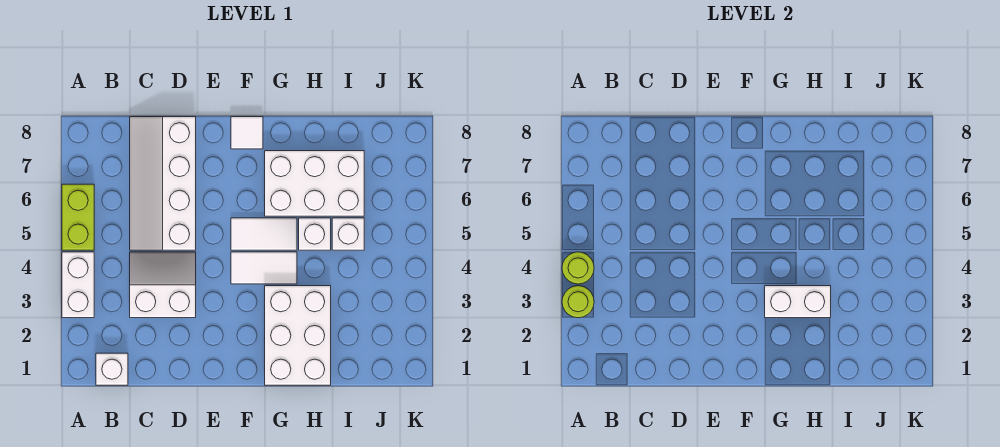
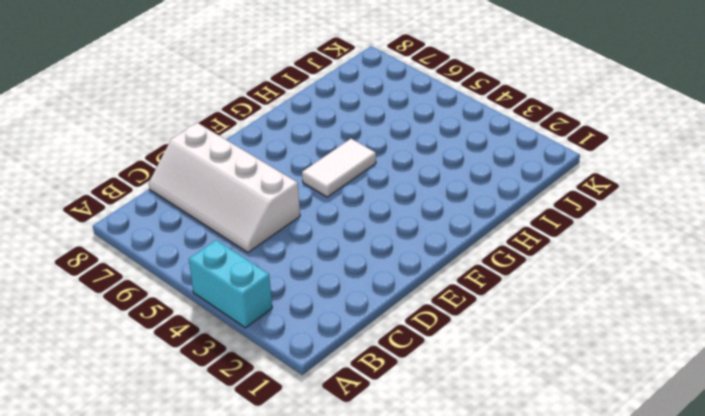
cyan brick A3:A4 level 1 -> white brick A3:A4 level 1
none -> lime brick A5:A6 level 1
none -> white brick B1 level 1
none -> white slope C3:D4 level 1 top 3

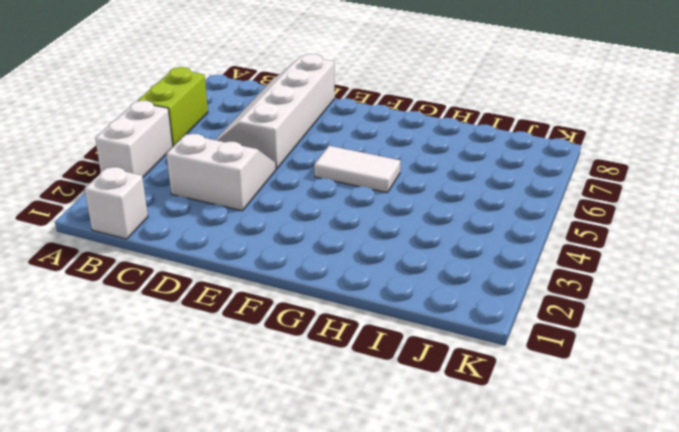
none -> white tile F4:G4 level 1
none -> white tile F8 level 1
none -> white brick G1:H3 level 1

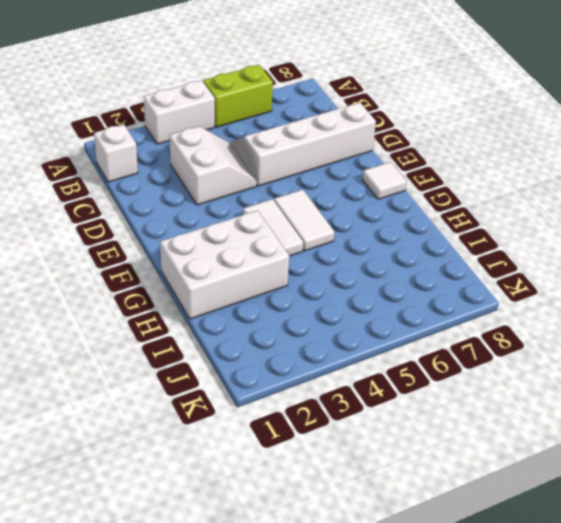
none -> white brick G6:I7 level 1
none -> white brick H5 level 1
none -> white brick I5 level 1

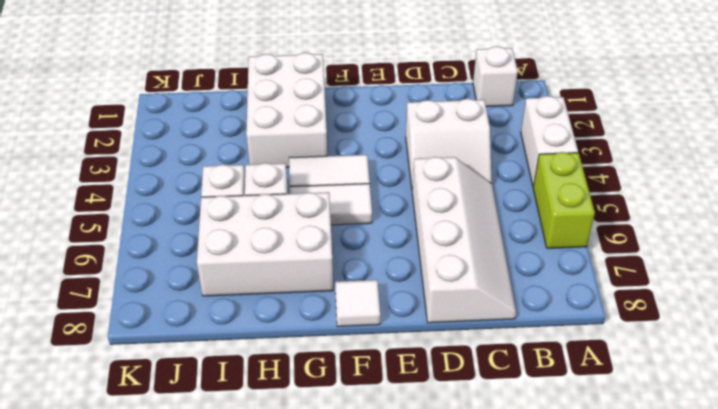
none -> lime round brick A3 level 2
none -> lime round brick A4 level 2
none -> white brick G3:H3 level 2

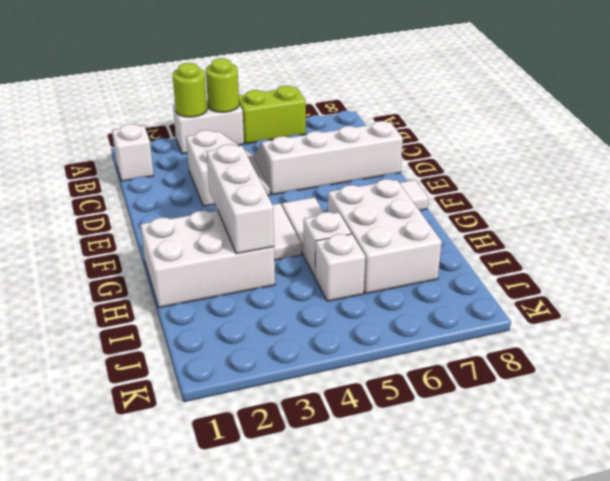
white brick F3:H3 level 2 -> white brick G3:H3 level 2

